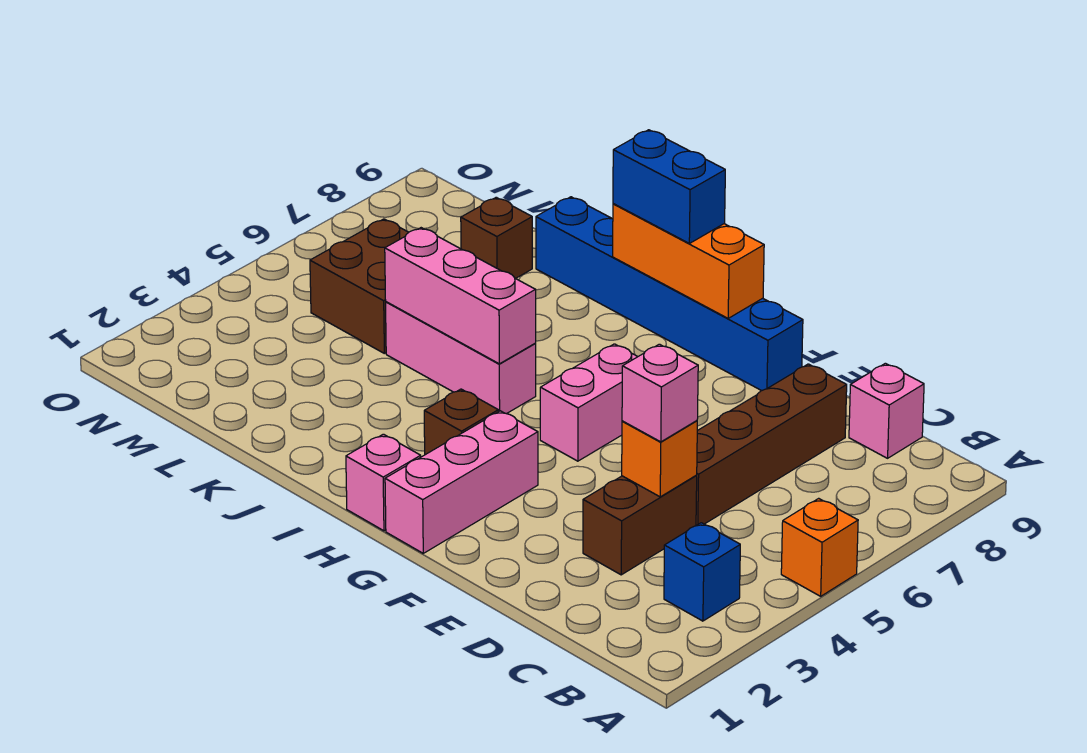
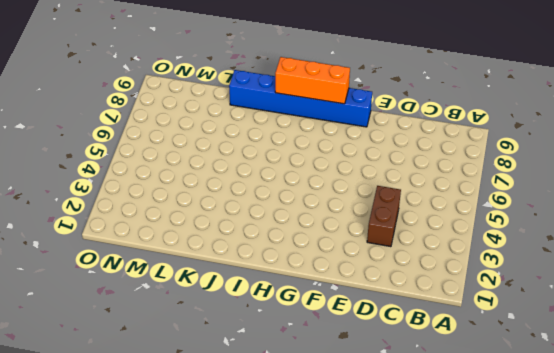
none -> orange brick A5 level 1
none -> blue brick B3 level 1
none -> pink brick C9 level 1

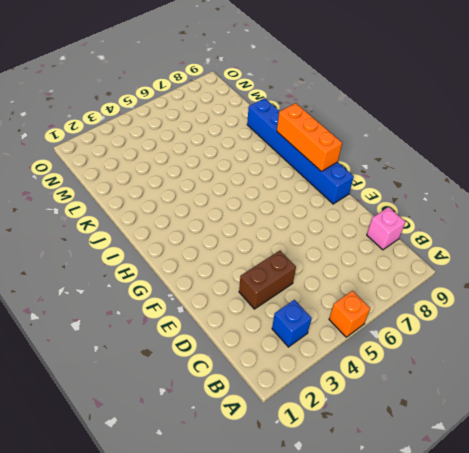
none -> brown brick D5:D8 level 1
none -> pink brick G1:G3 level 1
none -> pink brick G5:G6 level 1

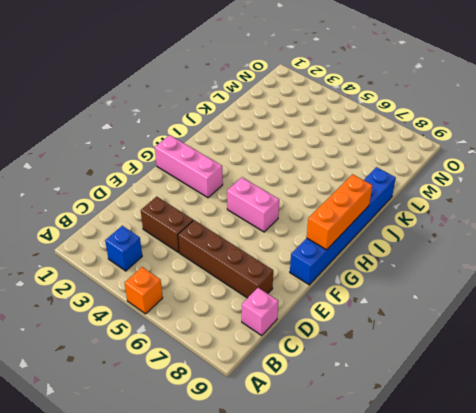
none -> pink brick H1 level 1
none -> brown brick H3 level 1
none -> pink brick I5:K5 level 1

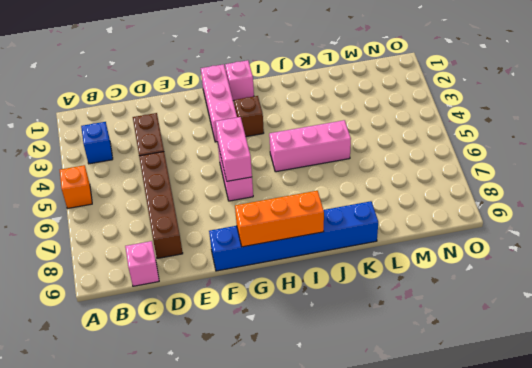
pink brick G5:G6 level 2 -> none
none -> brown brick L5:M6 level 1
none -> brown brick L8 level 1
none -> orange brick D4 level 2

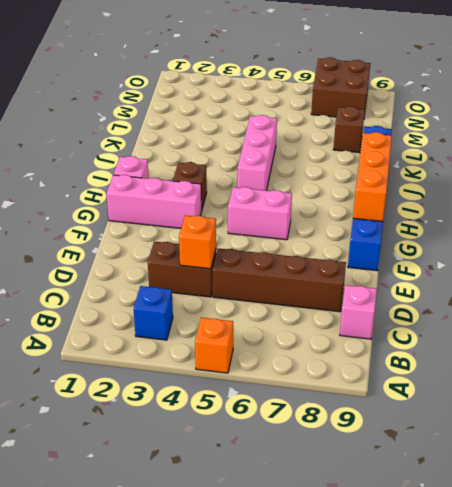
brown brick N7:O8 level 1 -> brown brick L5:M6 level 1
none -> pink brick I5:K5 level 2
none -> pink brick D4 level 3
none -> blue brick H9:I9 level 3

